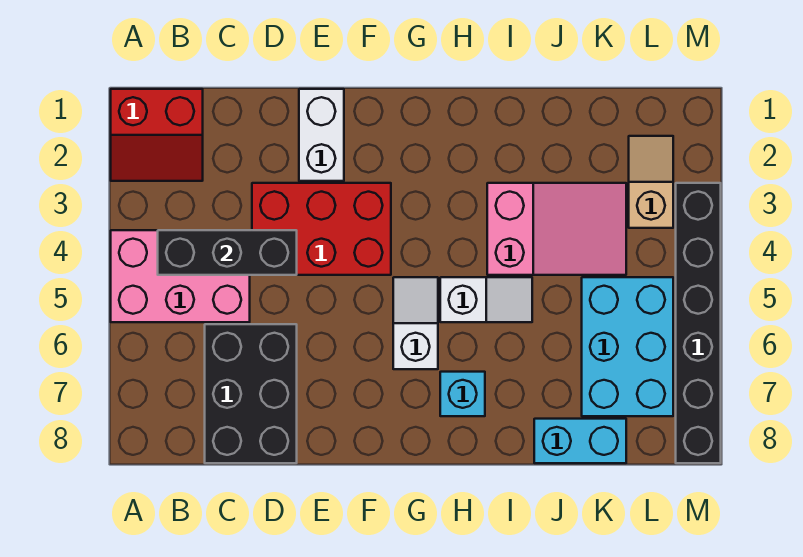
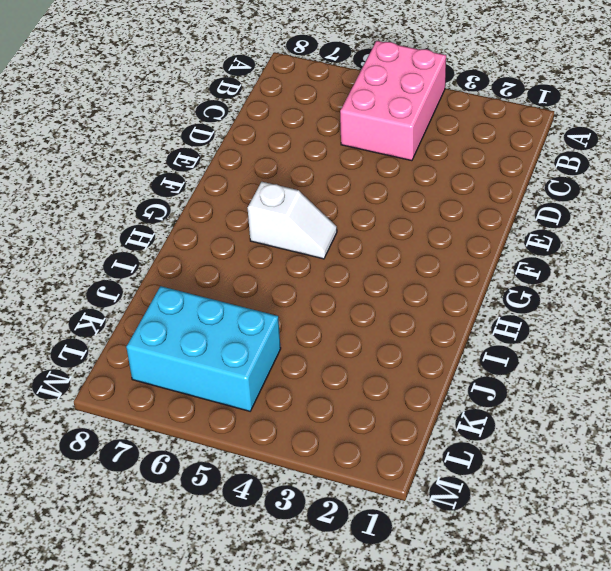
none -> red slope A1:B2 level 1 top 1
none -> black brick C6:D8 level 1
none -> red brick D3:F4 level 1

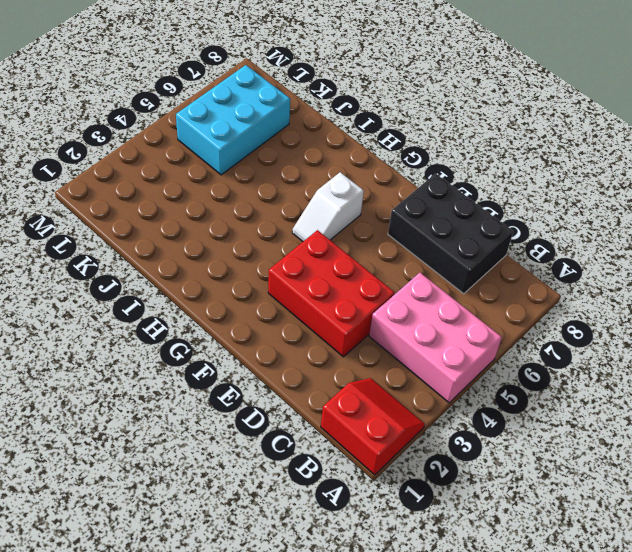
black brick C7:E8 level 1 -> black brick C6:D8 level 1
none -> white brick E1:E2 level 1
none -> white slope H5:I5 level 1 top H
none -> cyan brick H7 level 1

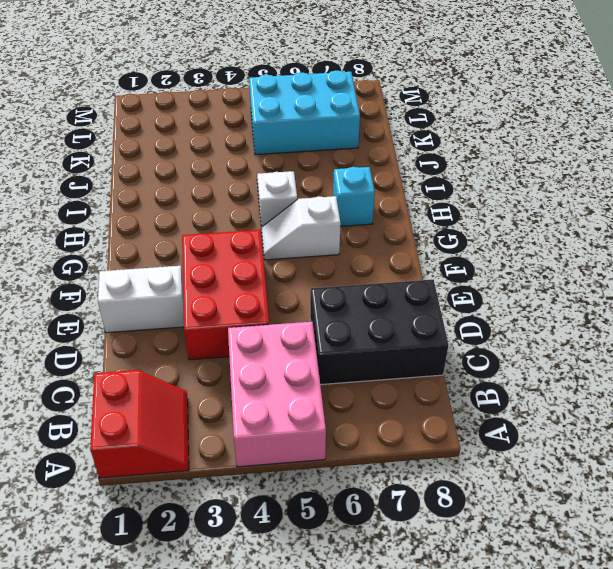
none -> pink slope I3:K4 level 1 top I
none -> cyan brick J8:K8 level 1
none -> tan slope L2:L3 level 1 top 3

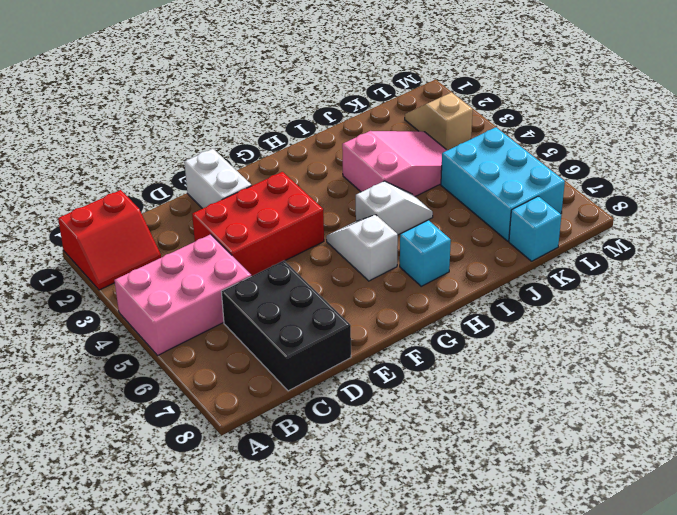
cyan brick K8 level 1 -> cyan brick J8:K8 level 1
none -> black brick M3:M8 level 1
none -> black brick B4:D4 level 2

